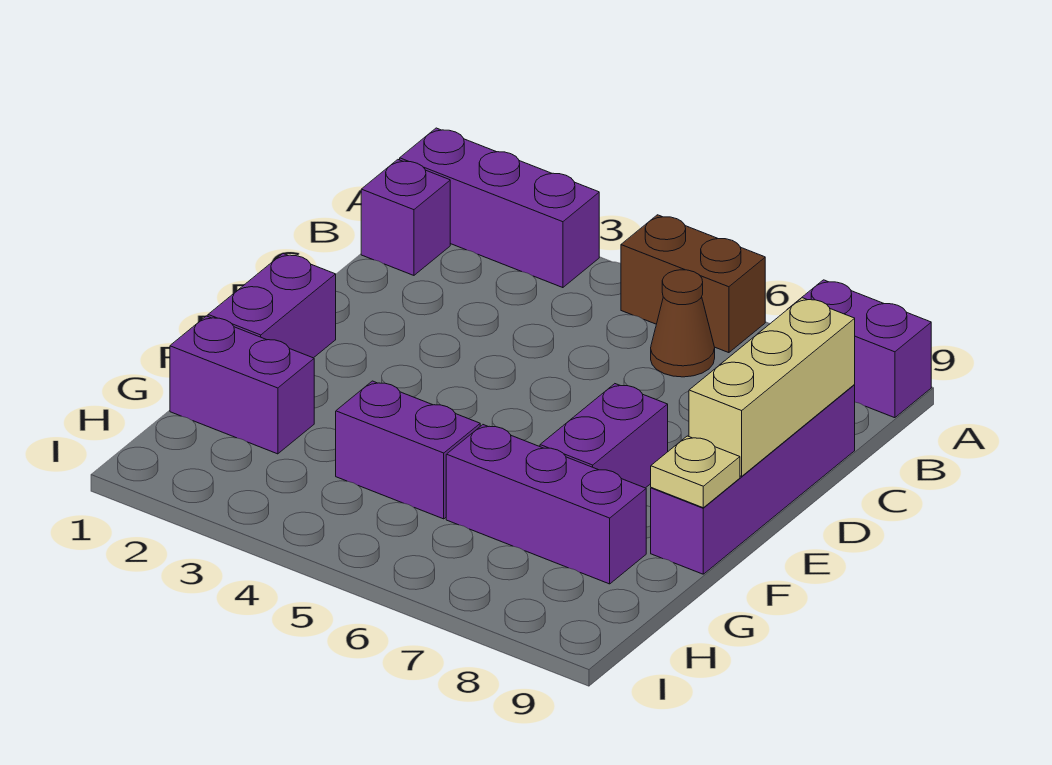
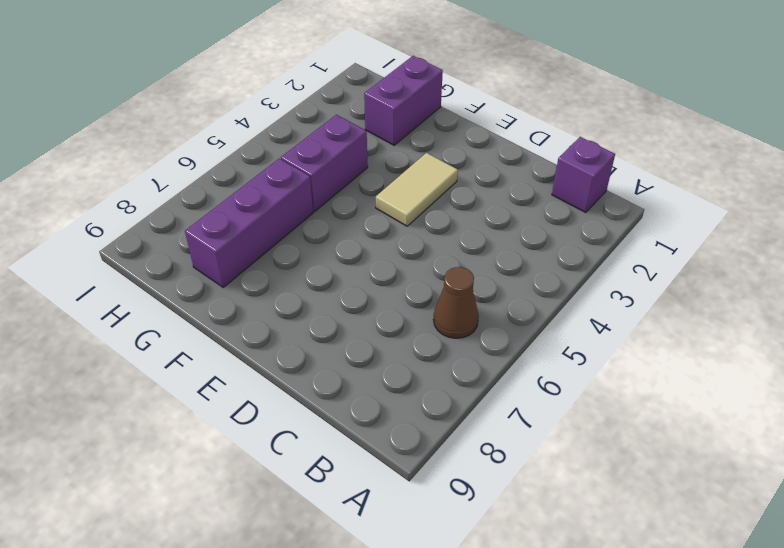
tan tile E3:E4 level 1 -> none
none -> purple brick A1:A3 level 1
none -> brown brick A5:A6 level 1
none -> purple brick A8:A9 level 1

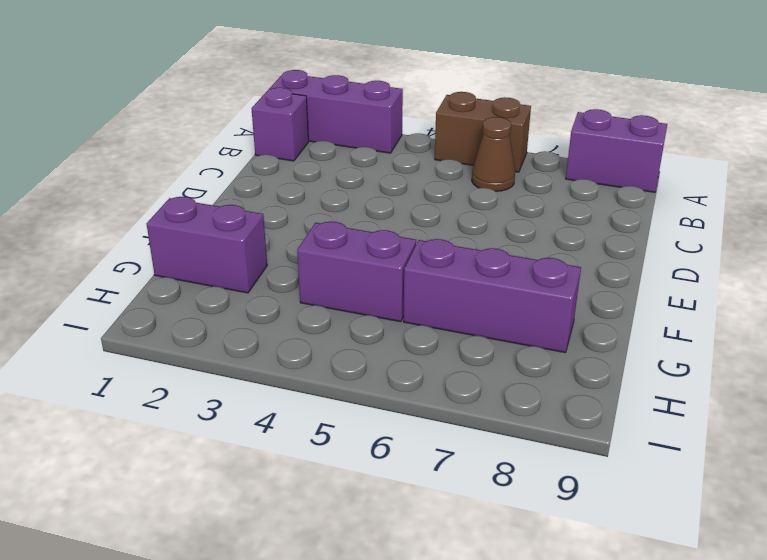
none -> purple brick C9:F9 level 1
none -> purple brick E1:F1 level 1
none -> purple brick E7:F7 level 1

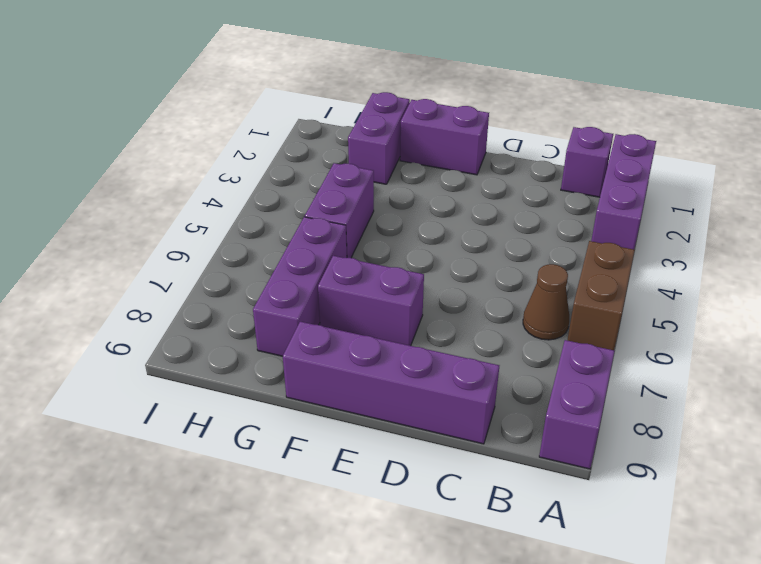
none -> tan brick C9:E9 level 2
none -> tan plate F9 level 2

